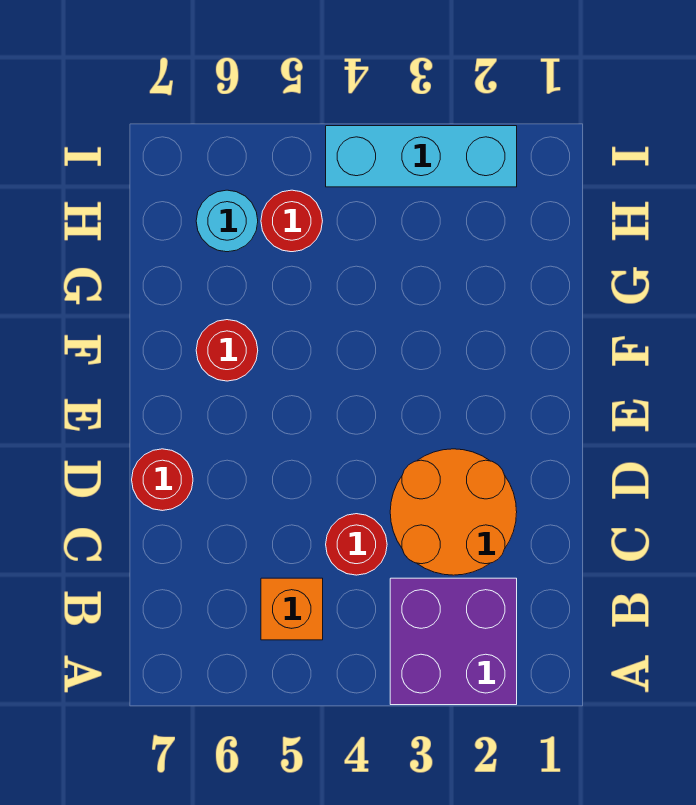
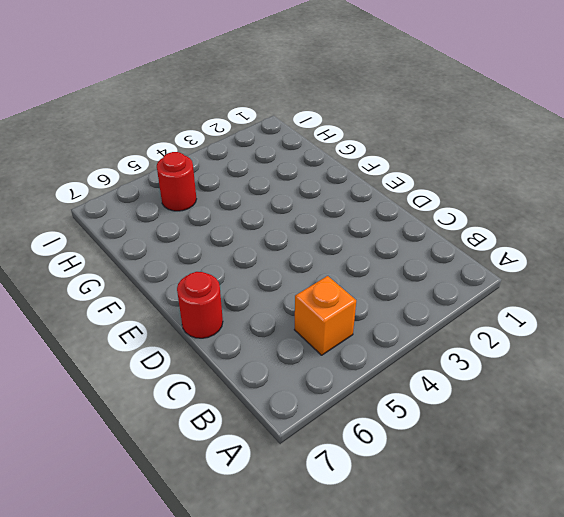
none -> purple brick A2:B3 level 1
none -> orange round brick C2:D3 level 1

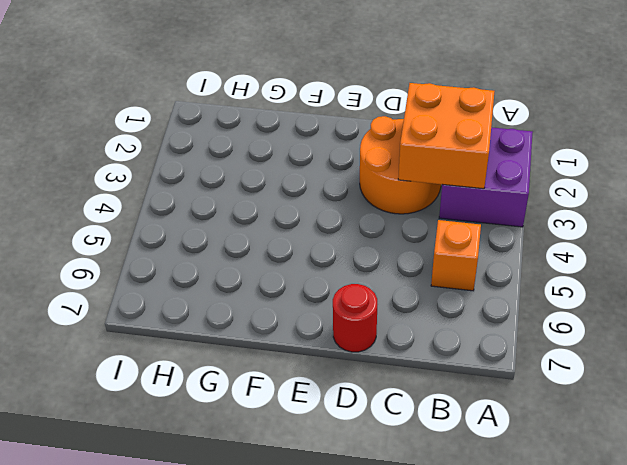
orange brick B2:C3 level 2 -> none
none -> red round brick C4 level 1
none -> red round brick F6 level 1

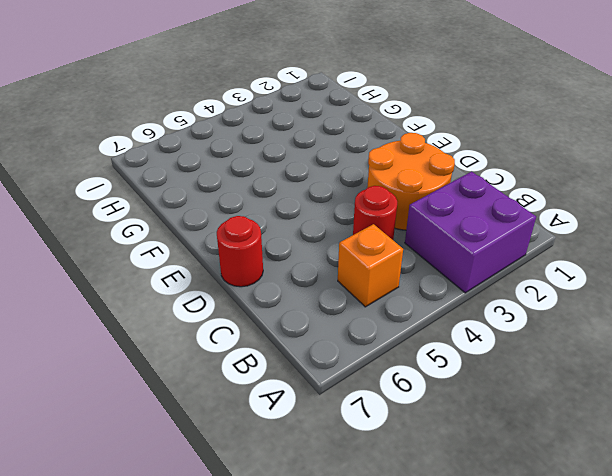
none -> red round brick F6 level 1
none -> red round brick H5 level 1

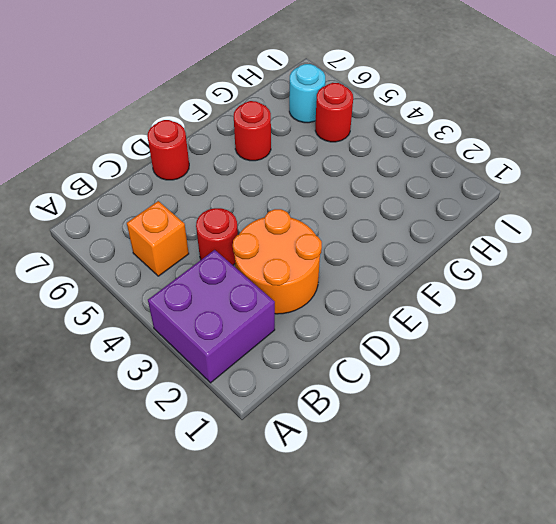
none -> cyan brick I2:I4 level 1

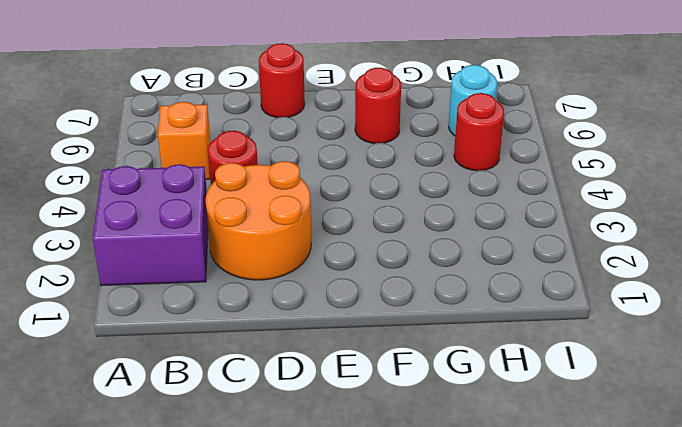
none -> cyan brick I2:I4 level 1

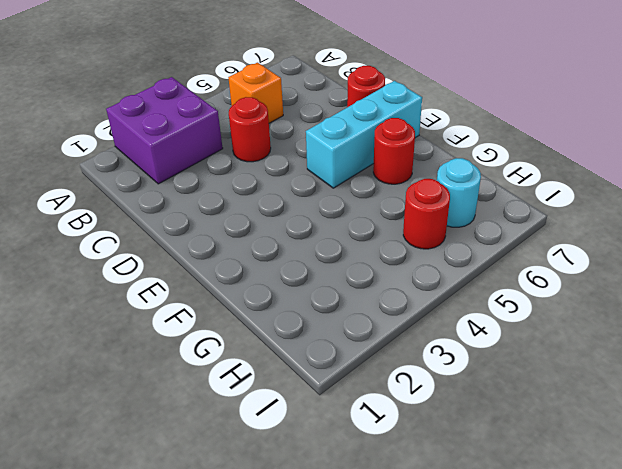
cyan brick E5:E7 level 1 -> cyan brick I2:I4 level 1
none -> orange round brick C2:D3 level 1

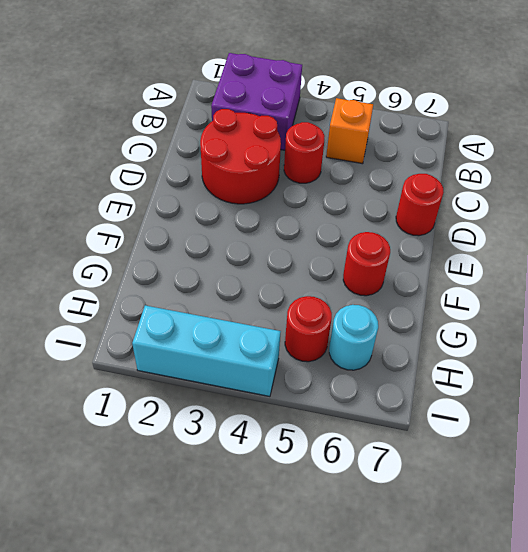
red round brick C2:D3 level 1 -> orange round brick C2:D3 level 1

